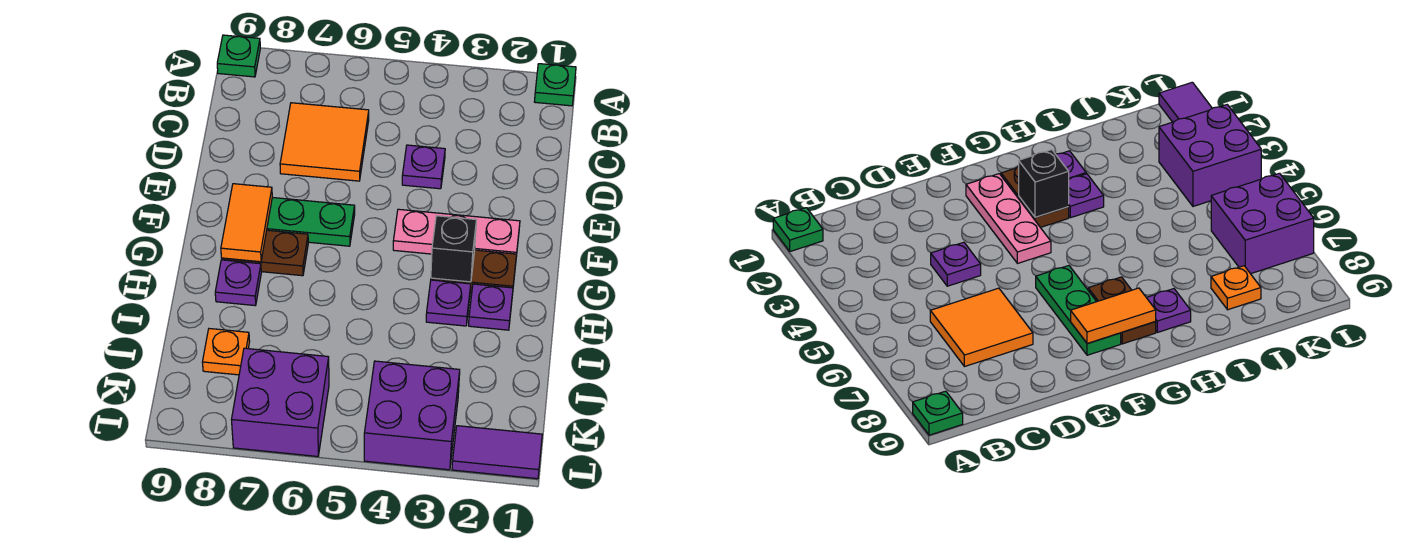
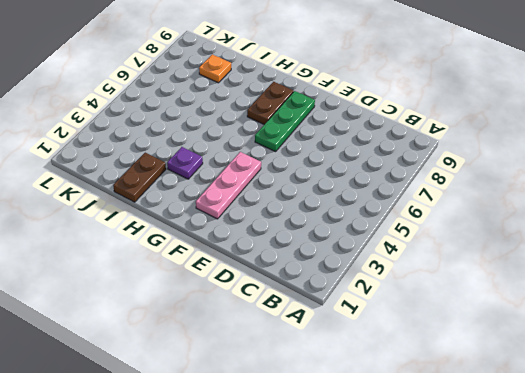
brown plate I1:I2 level 1 -> brown plate G2:G3 level 1
none -> green plate A1 level 1
none -> green plate A9 level 1
none -> orange tile C6:D7 level 1

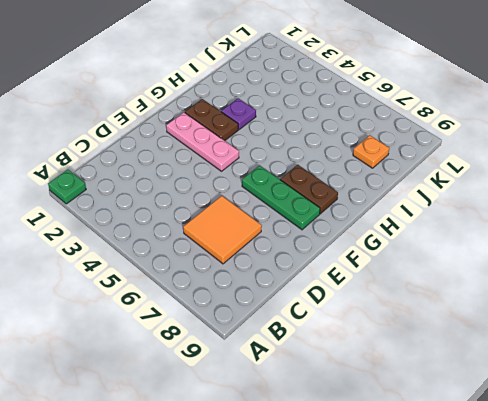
none -> green plate A9 level 1
none -> purple plate D4 level 1
none -> purple plate H2 level 1

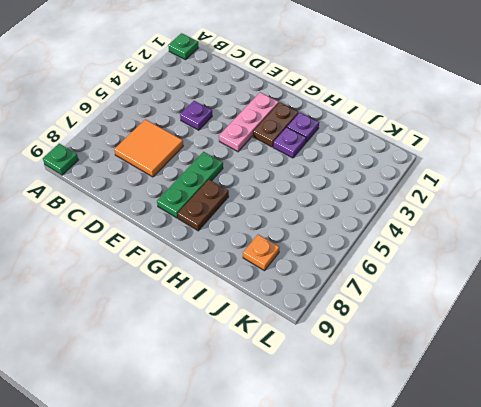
none -> purple plate H8 level 1
none -> purple brick K3:L4 level 1
none -> purple brick K6:L7 level 1

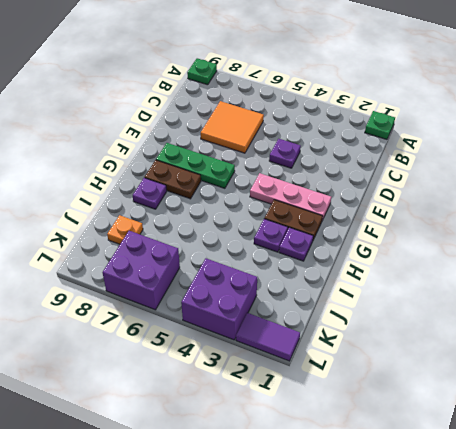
none -> orange tile F8:G8 level 2
none -> black brick G3 level 2

